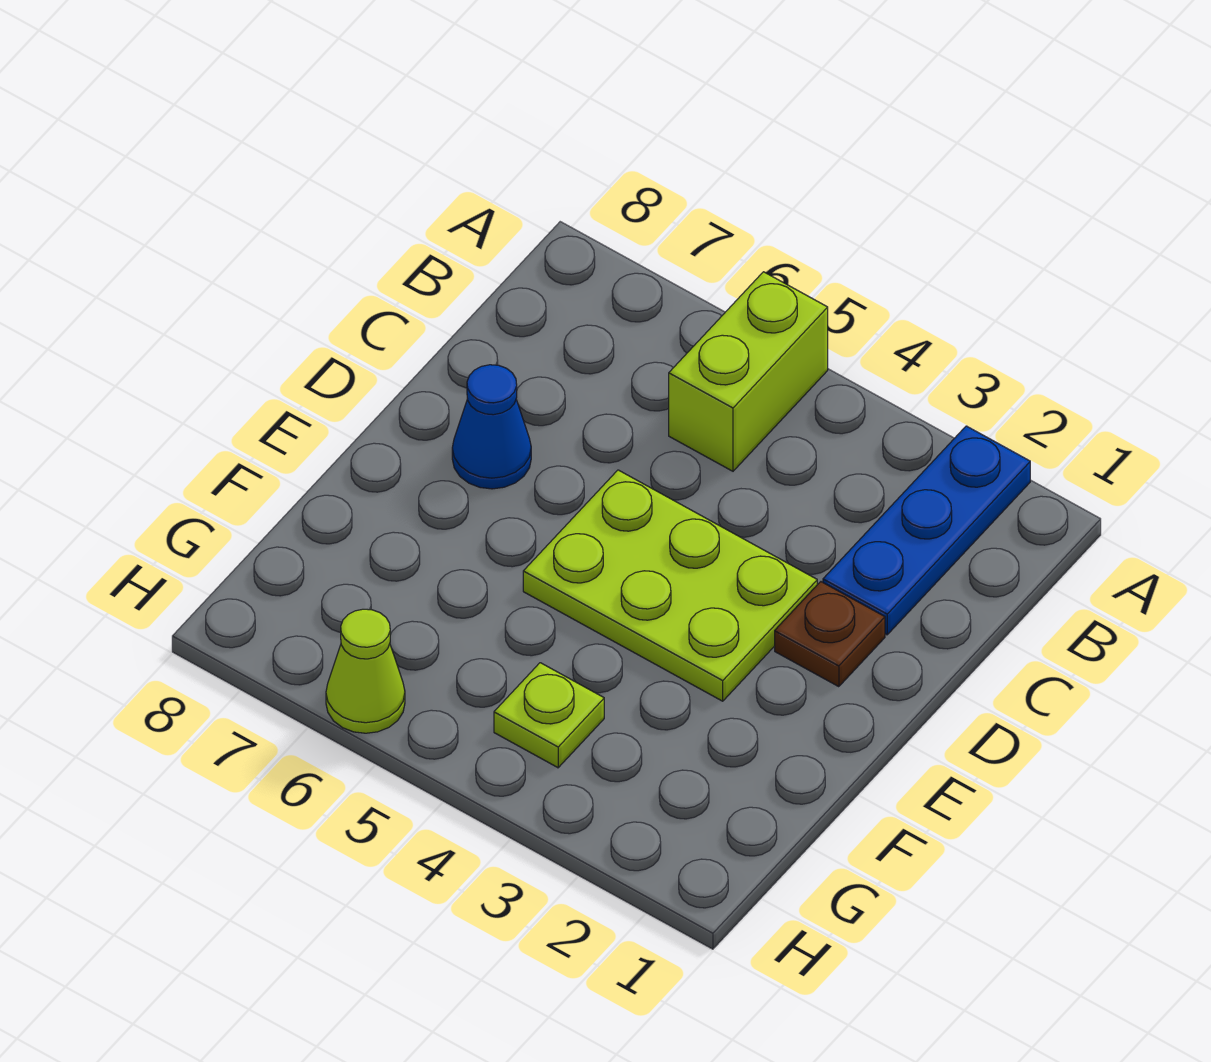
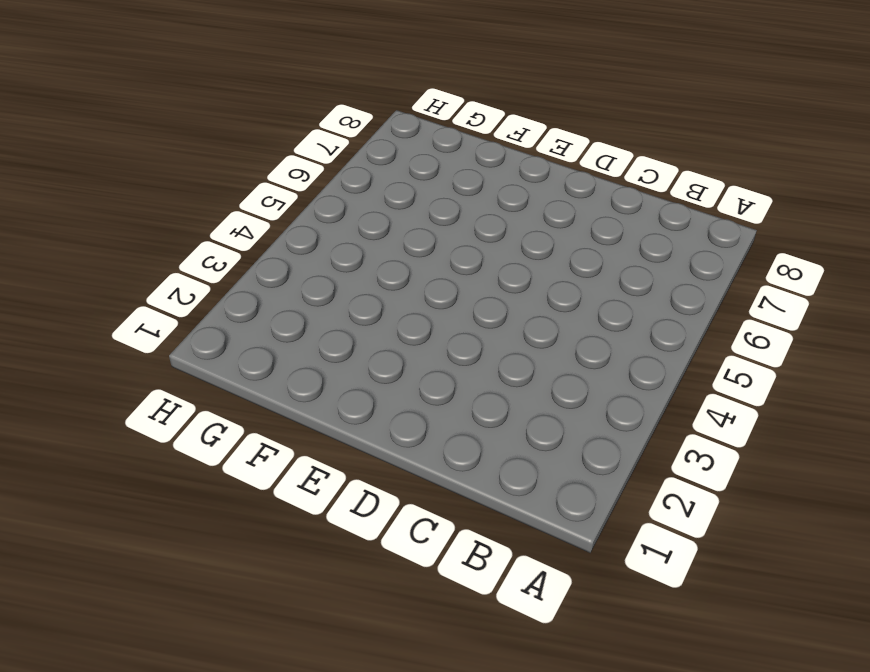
none -> blue plate A2:C2 level 1
none -> lime brick A5:B5 level 1

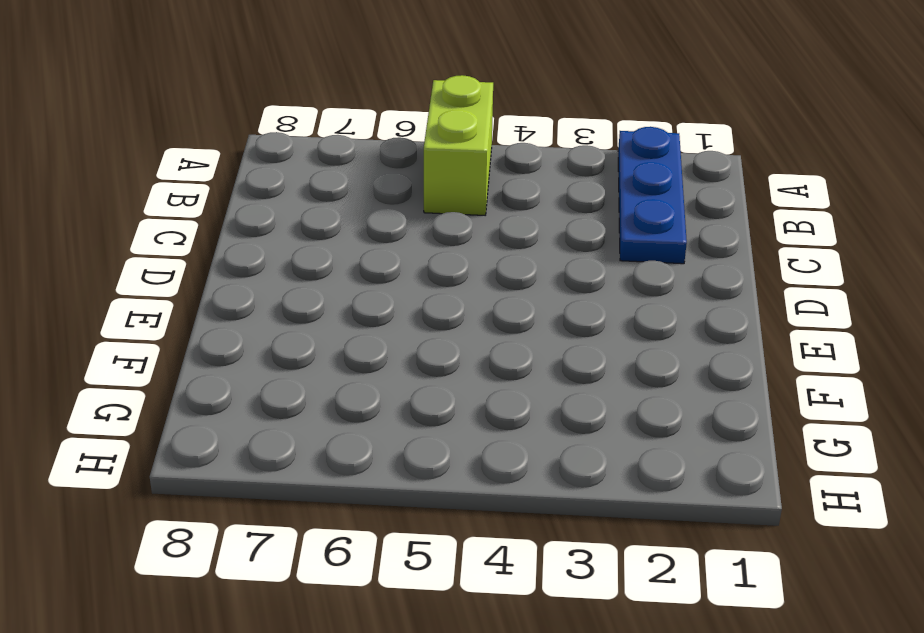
none -> brown plate D2 level 1
none -> lime plate D3:E5 level 1

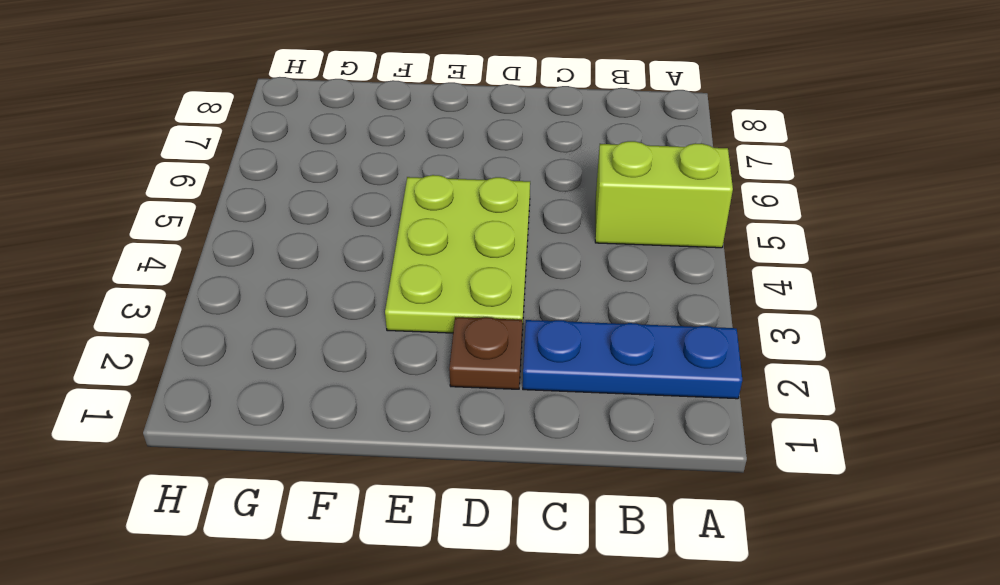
none -> blue cone D7 level 1
none -> lime plate G4 level 1

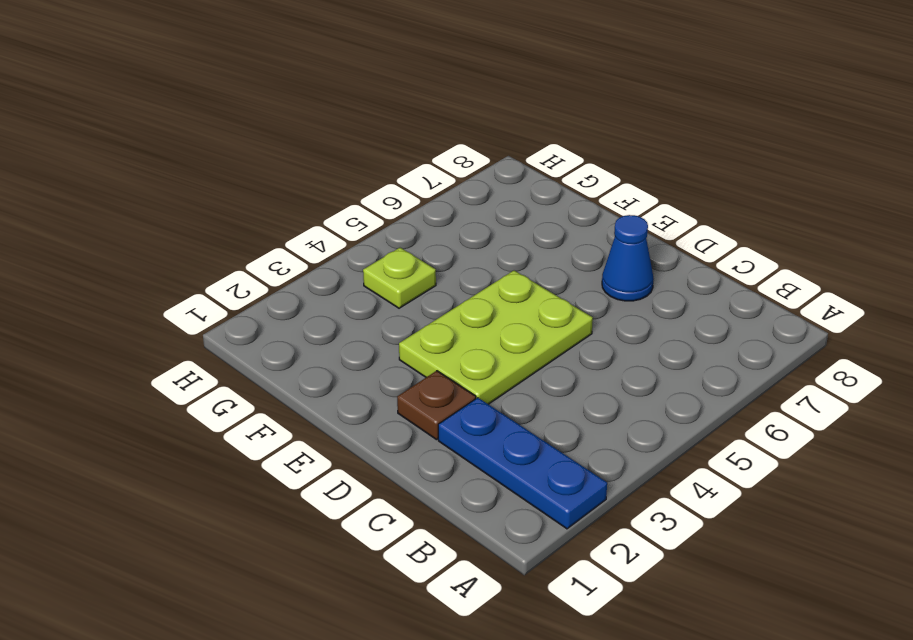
none -> lime brick A5:B5 level 1
none -> lime cone H6 level 1

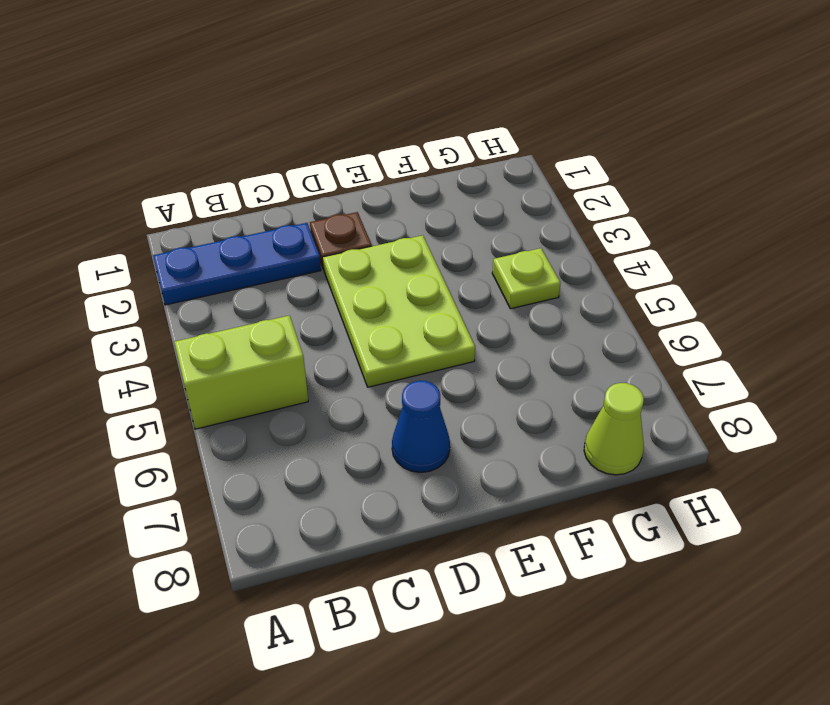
lime cone G8 level 1 -> lime cone H6 level 1

